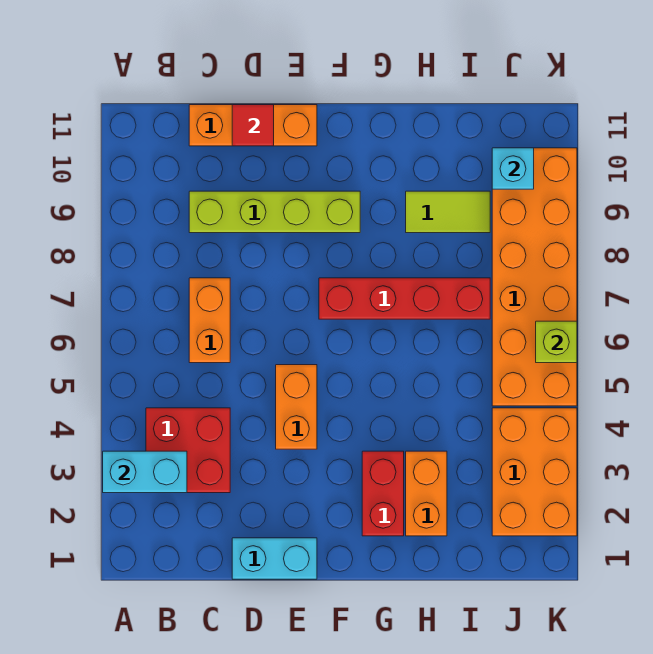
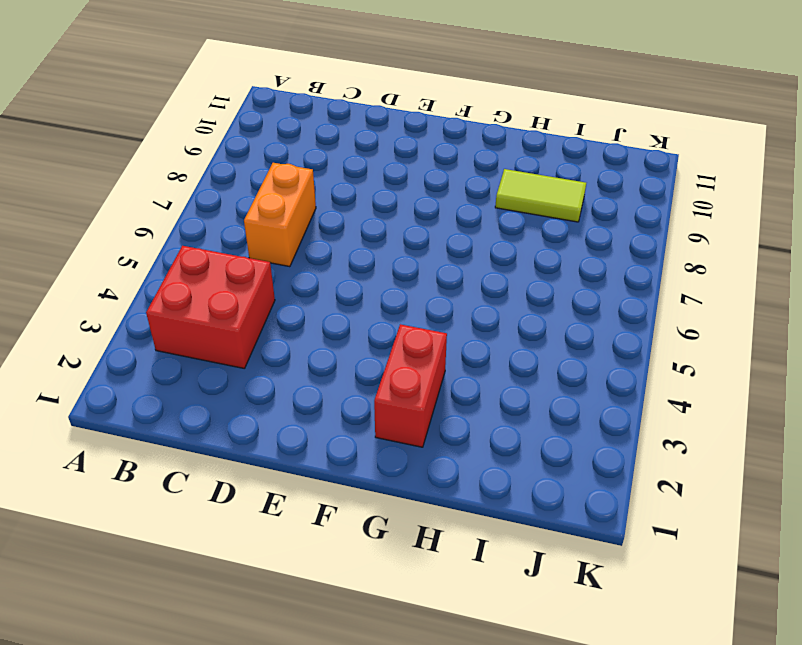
none -> lime brick C9:F9 level 1
none -> orange brick C11:E11 level 1
none -> cyan brick D1:E1 level 1

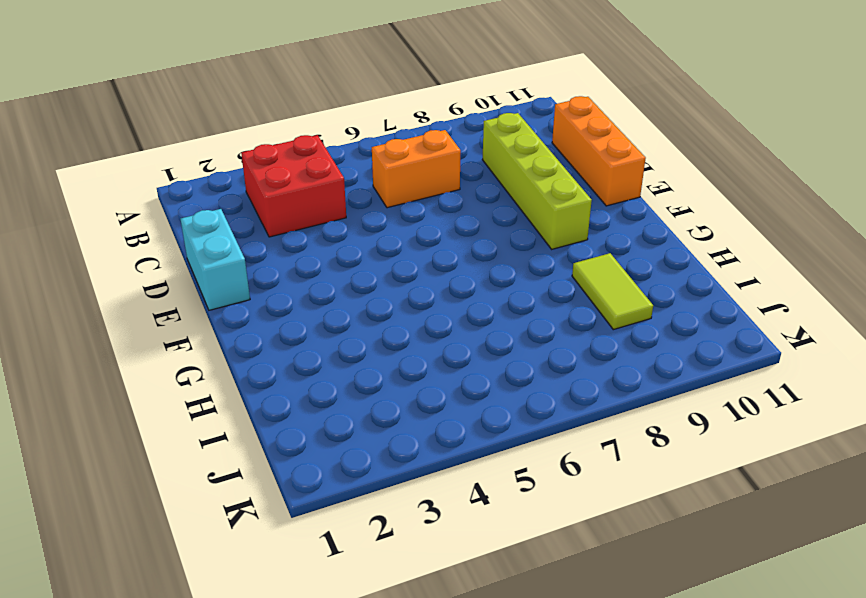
none -> orange brick E4:E5 level 1
none -> red brick F7:I7 level 1
none -> red brick G2:G3 level 1

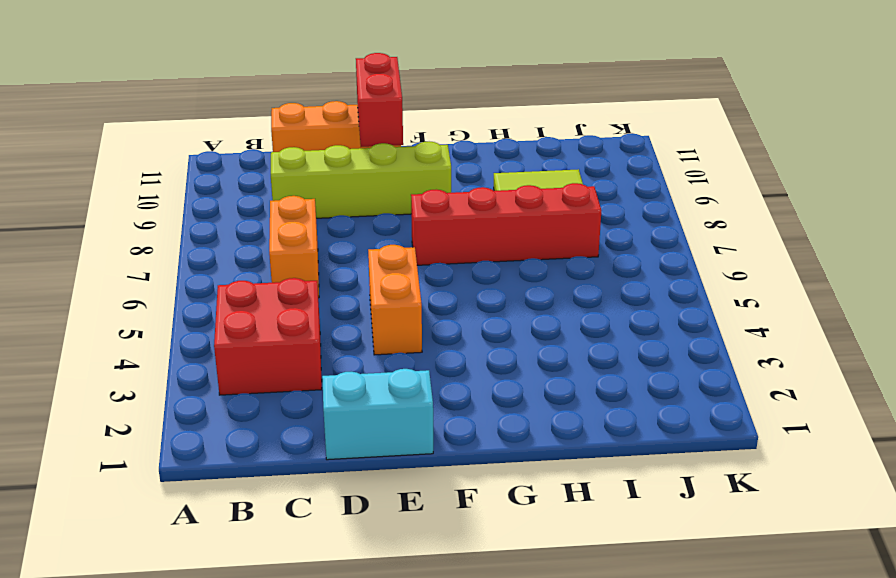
red brick E10:E11 level 2 -> red brick G2:G3 level 1
none -> orange brick H2:H3 level 1
none -> orange brick J2:K4 level 1
none -> orange brick J5:K10 level 1

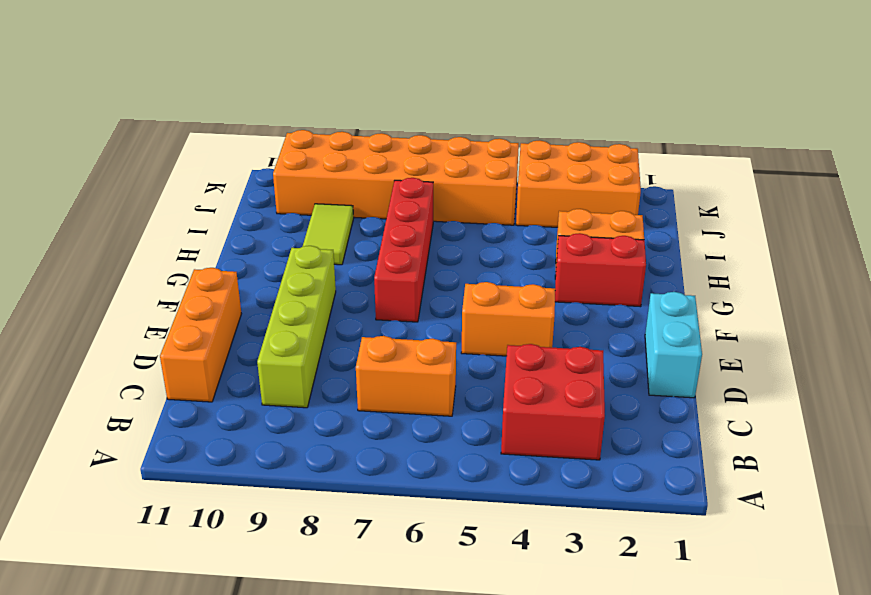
none -> cyan brick A3:B3 level 2
none -> red tile D11 level 2
none -> cyan brick J10 level 2

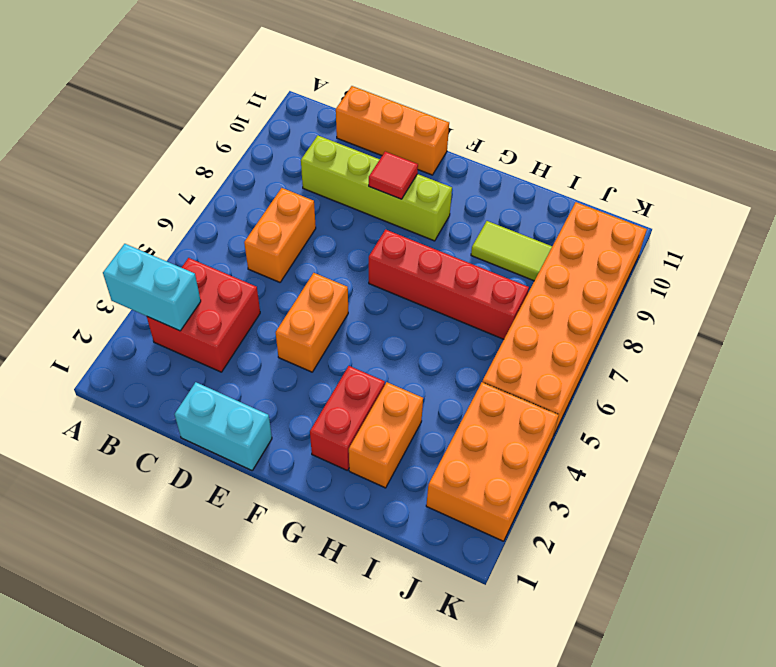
red tile E9 level 2 -> red tile D11 level 2
none -> cyan brick J10 level 2
none -> lime brick K6 level 2

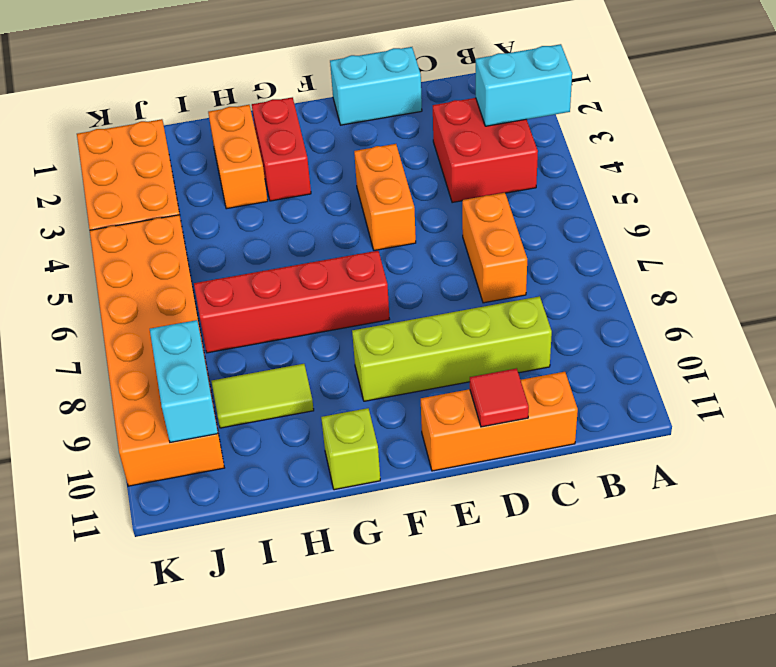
lime brick G11 level 1 -> lime brick K6 level 2
cyan brick J9:J10 level 2 -> cyan brick J10 level 2

